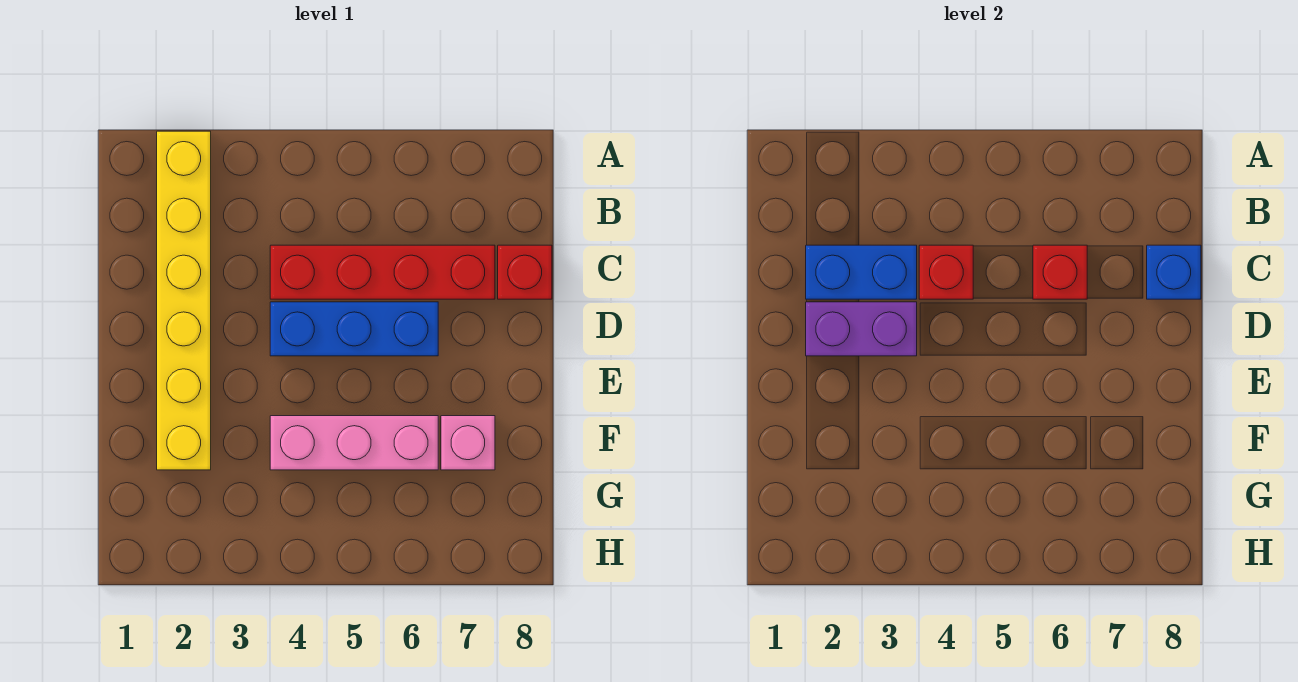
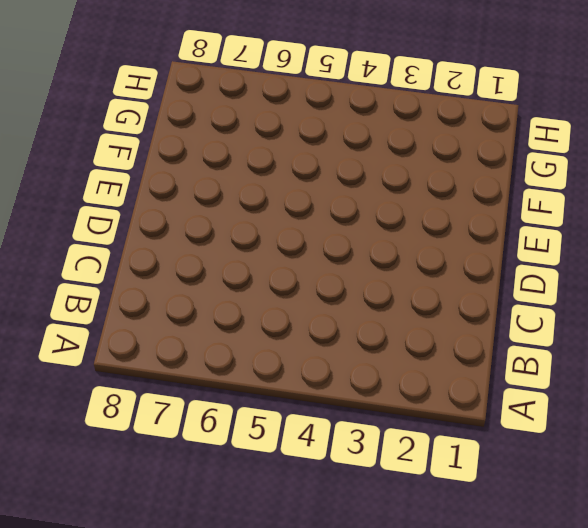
none -> yellow brick A2:F2 level 1
none -> red brick C4:C7 level 1

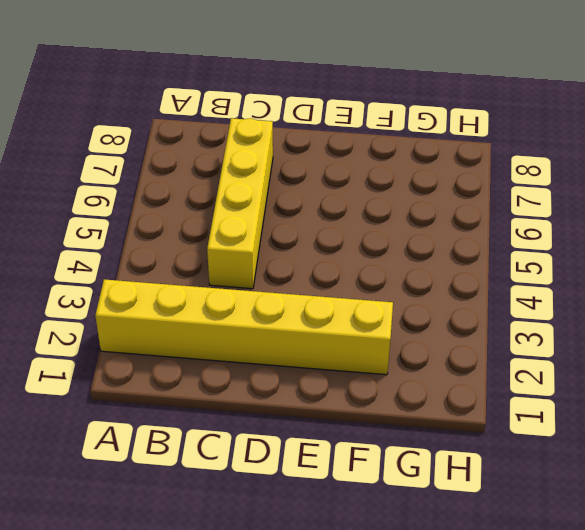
yellow brick C4:C7 level 1 -> red brick C4:C7 level 1
none -> red brick C8 level 1
none -> blue brick D4:D6 level 1

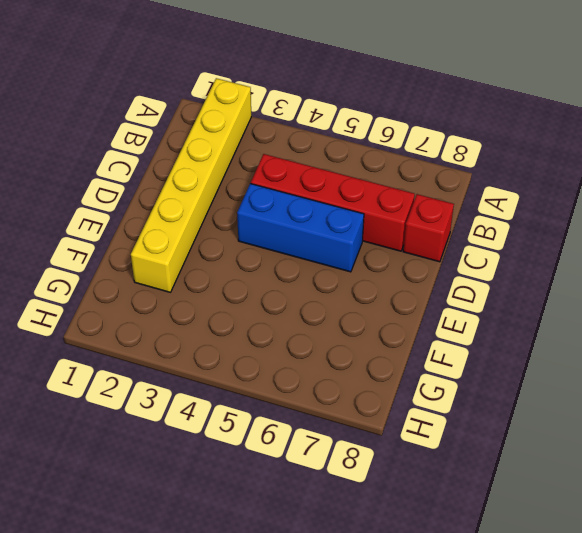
none -> pink brick F4:F6 level 1
none -> pink brick F7 level 1

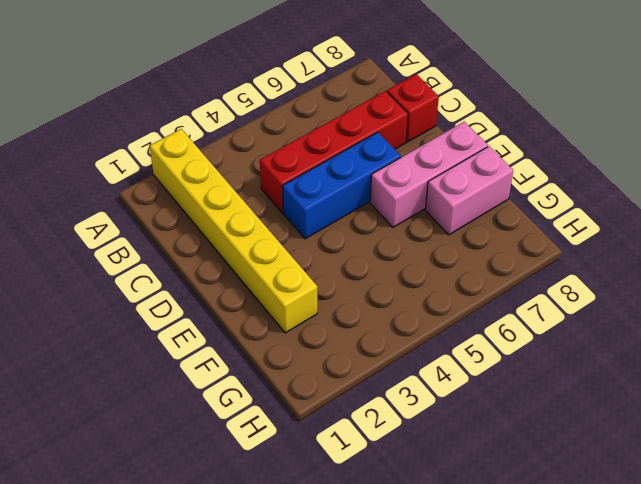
pink brick E6:E8 level 1 -> pink brick F4:F6 level 1
pink brick F7:F8 level 1 -> pink brick F7 level 1
none -> blue brick C2:C3 level 2
none -> red brick C4 level 2

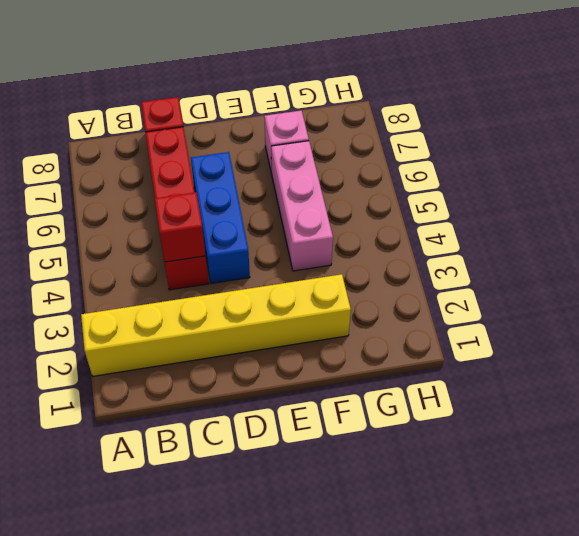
none -> blue brick C2:C3 level 2
none -> red brick C6 level 2

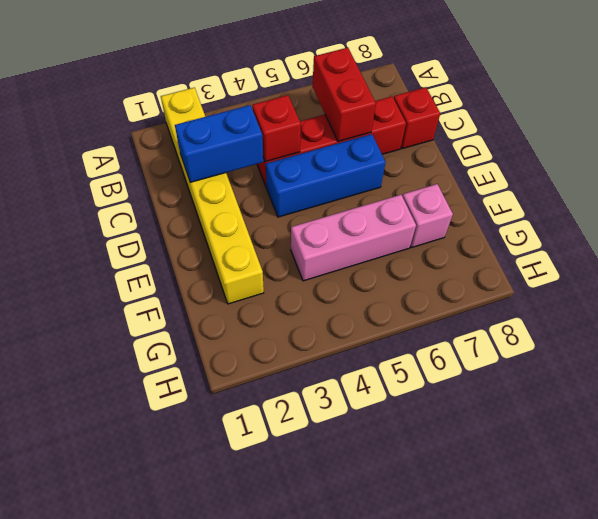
red brick B6:C6 level 2 -> red brick C6 level 2
none -> blue brick C8 level 2
none -> purple brick D2:D3 level 2

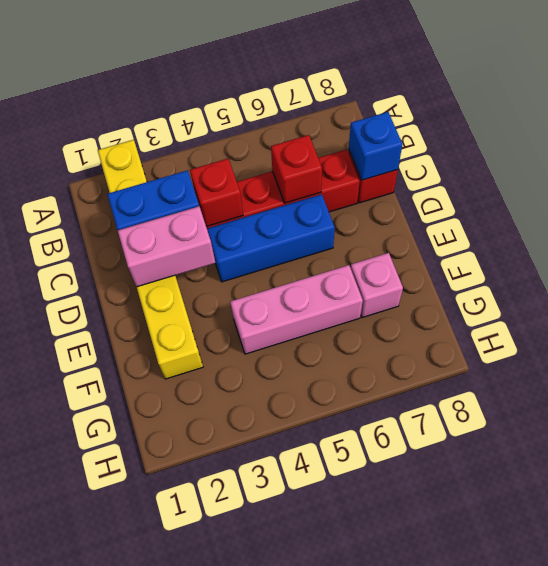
pink brick D2:D3 level 2 -> purple brick D2:D3 level 2

